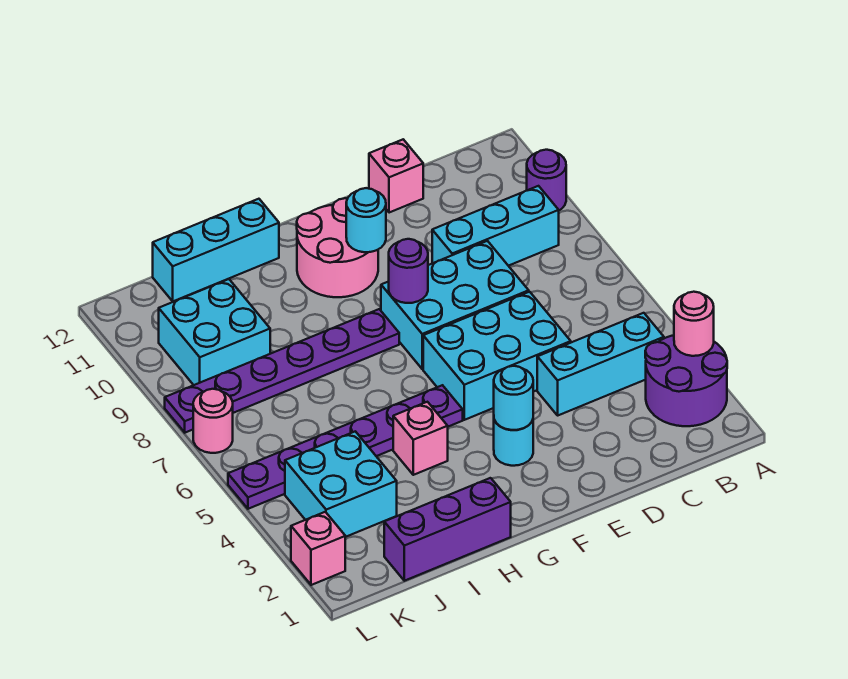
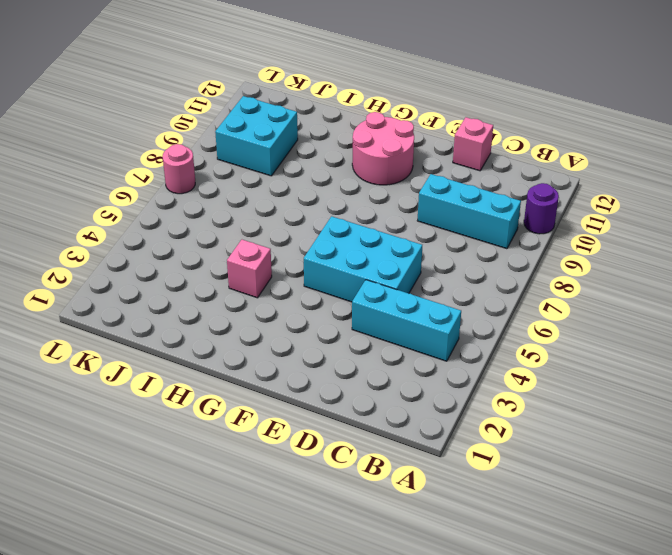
none -> purple round brick A2:B3 level 1
none -> cyan brick D7:F8 level 1
none -> cyan round brick F3 level 1

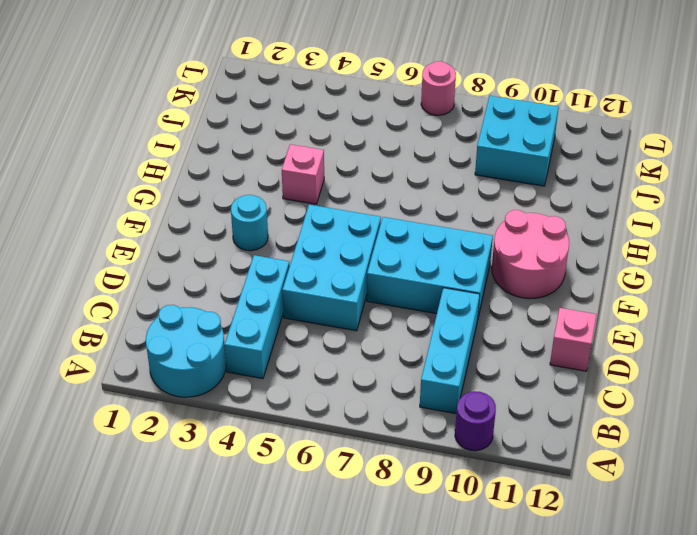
cyan round brick A2:B3 level 1 -> purple round brick A2:B3 level 1
cyan brick E7:F9 level 1 -> cyan brick D7:F8 level 1
none -> purple plate G5:L5 level 1
none -> purple plate G8:L8 level 1
none -> purple brick H1:J1 level 1

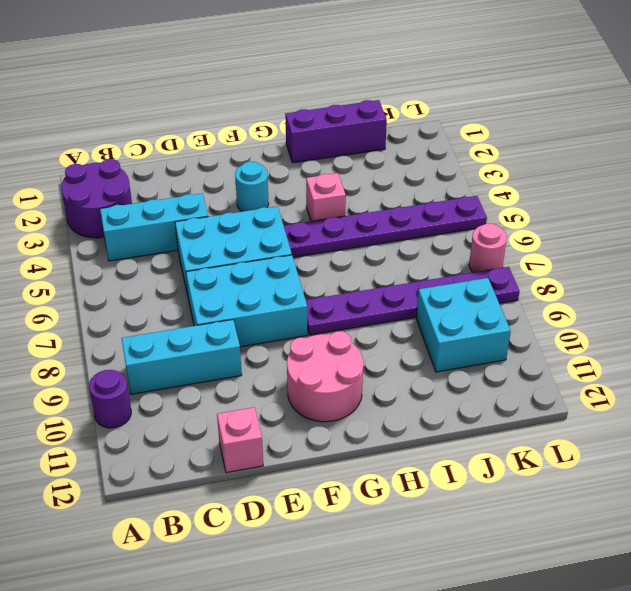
none -> cyan brick H12:J12 level 1
none -> cyan brick J3:K4 level 1
none -> pink brick L2 level 1

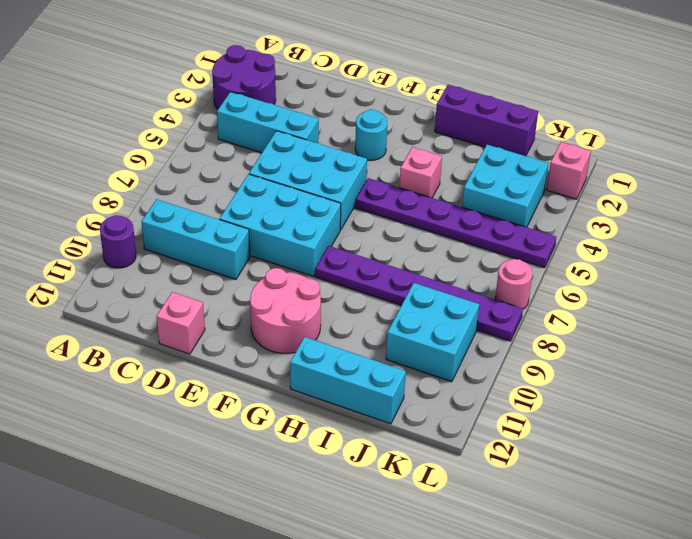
none -> pink round brick A3 level 2
none -> cyan round brick F3 level 2
none -> purple round brick F8 level 2

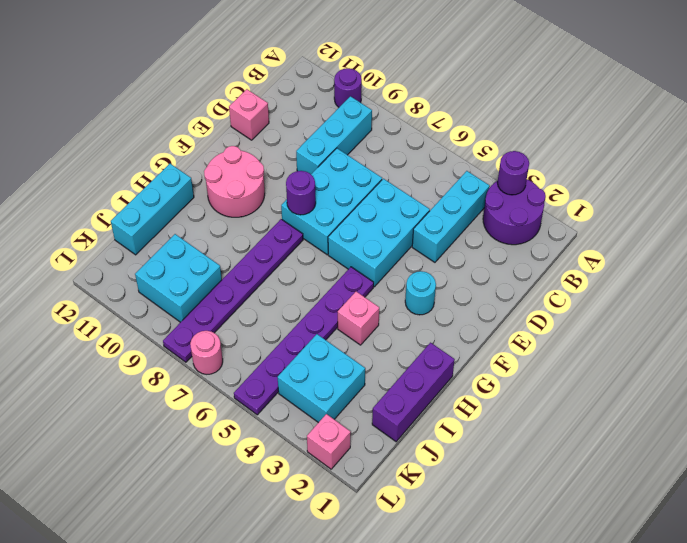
purple round brick A3 level 2 -> pink round brick A3 level 2
none -> cyan round brick F3 level 2
none -> cyan round brick F10 level 2

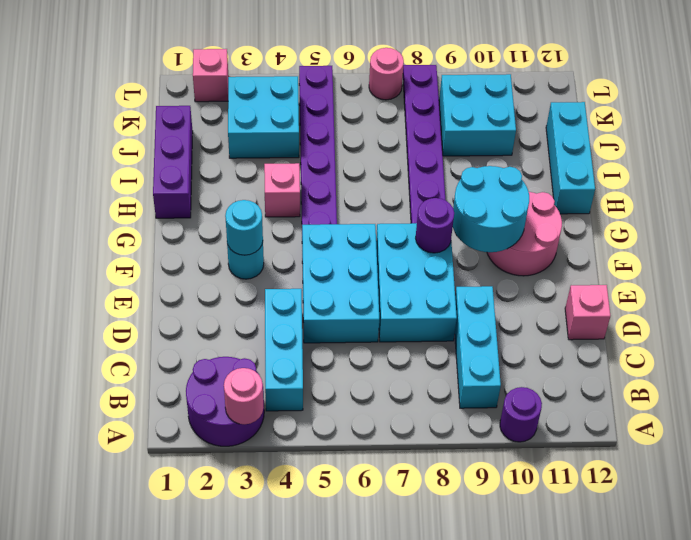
cyan round brick F9:G10 level 2 -> cyan round brick F10 level 2

